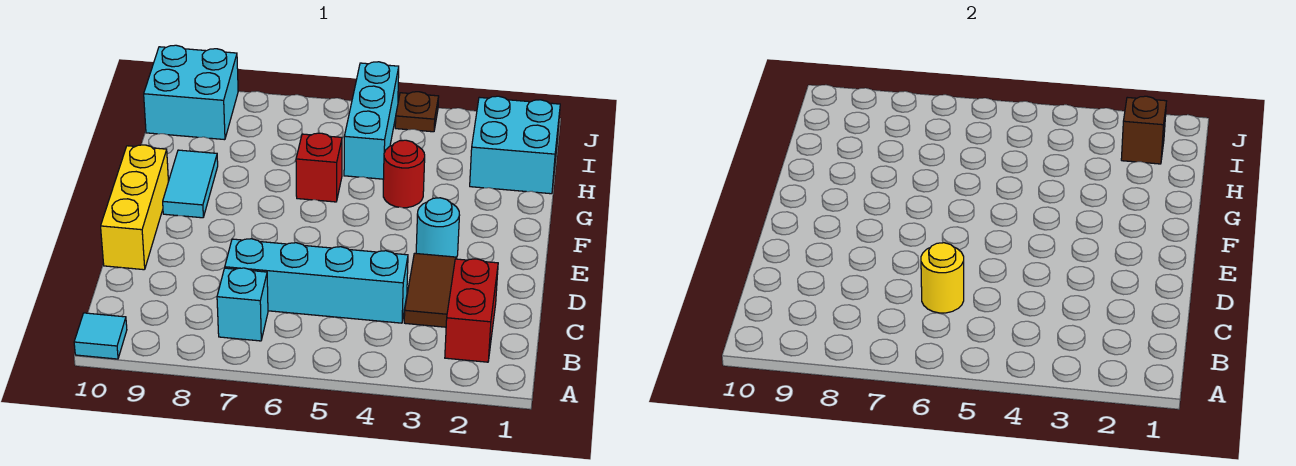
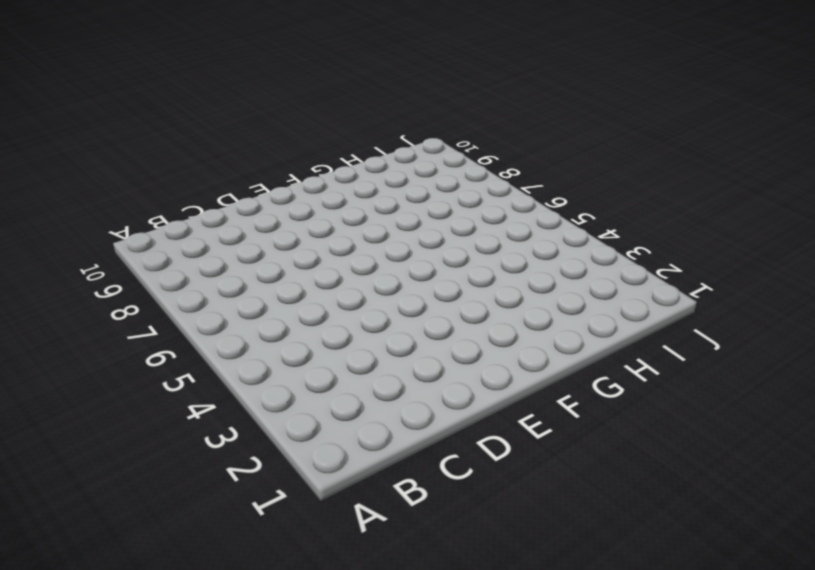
none -> cyan tile A10 level 1
none -> red brick B2:C2 level 1
none -> cyan brick B7 level 1

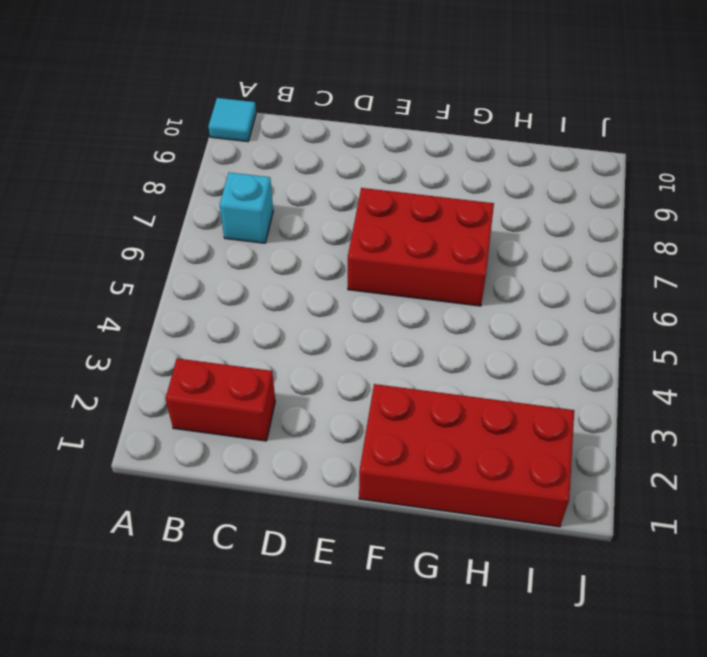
red brick E6:G7 level 1 -> red brick G6 level 1
red brick F1:I2 level 1 -> cyan brick H1:I2 level 1
none -> brown tile C3:D3 level 1
none -> cyan brick C4:C7 level 1
none -> yellow brick D10:F10 level 1

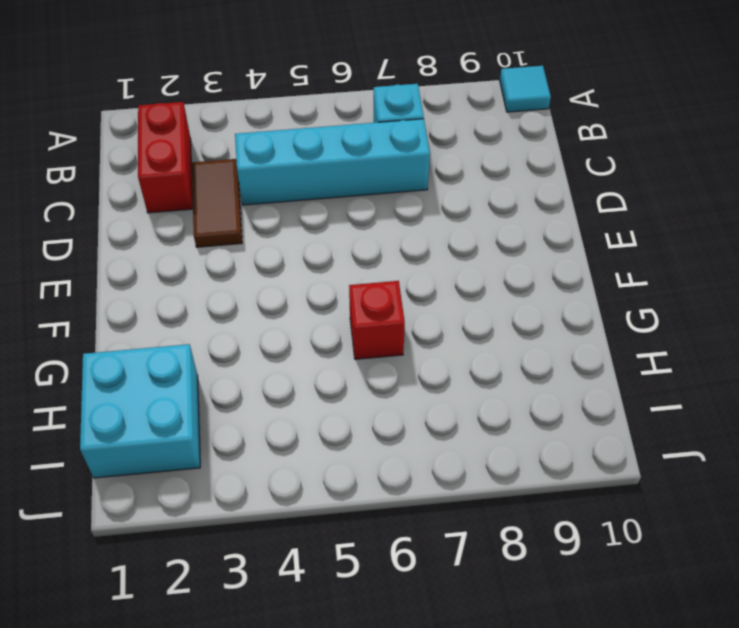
none -> yellow brick D10:F10 level 1
none -> cyan round brick E3 level 1
none -> cyan tile F9:G9 level 1

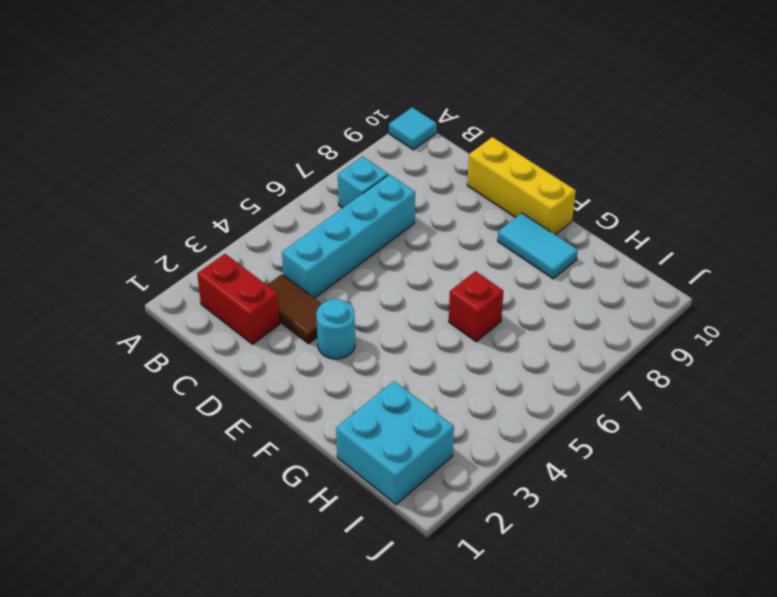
none -> red round brick G4 level 1
none -> cyan brick H5:J5 level 1
none -> cyan brick I9:J10 level 1

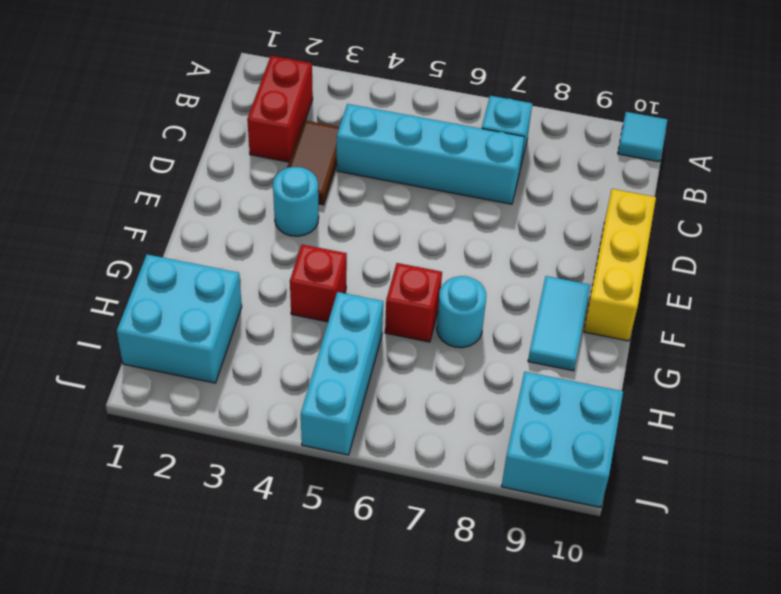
red brick G4 level 1 -> red round brick G4 level 1
cyan round brick G7 level 1 -> none
none -> brown plate J4 level 1
none -> yellow round brick C6 level 2
none -> brown brick I2 level 2

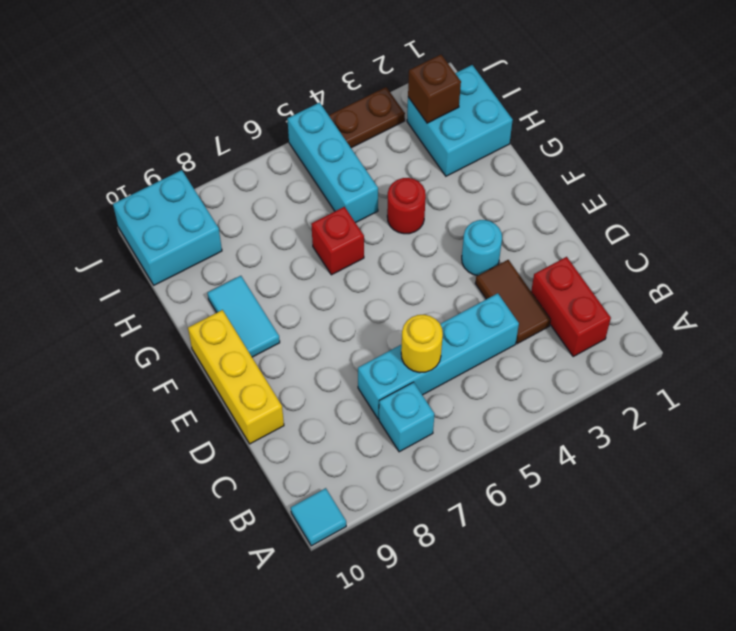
brown plate J3:J4 level 1 -> brown plate J4 level 1

